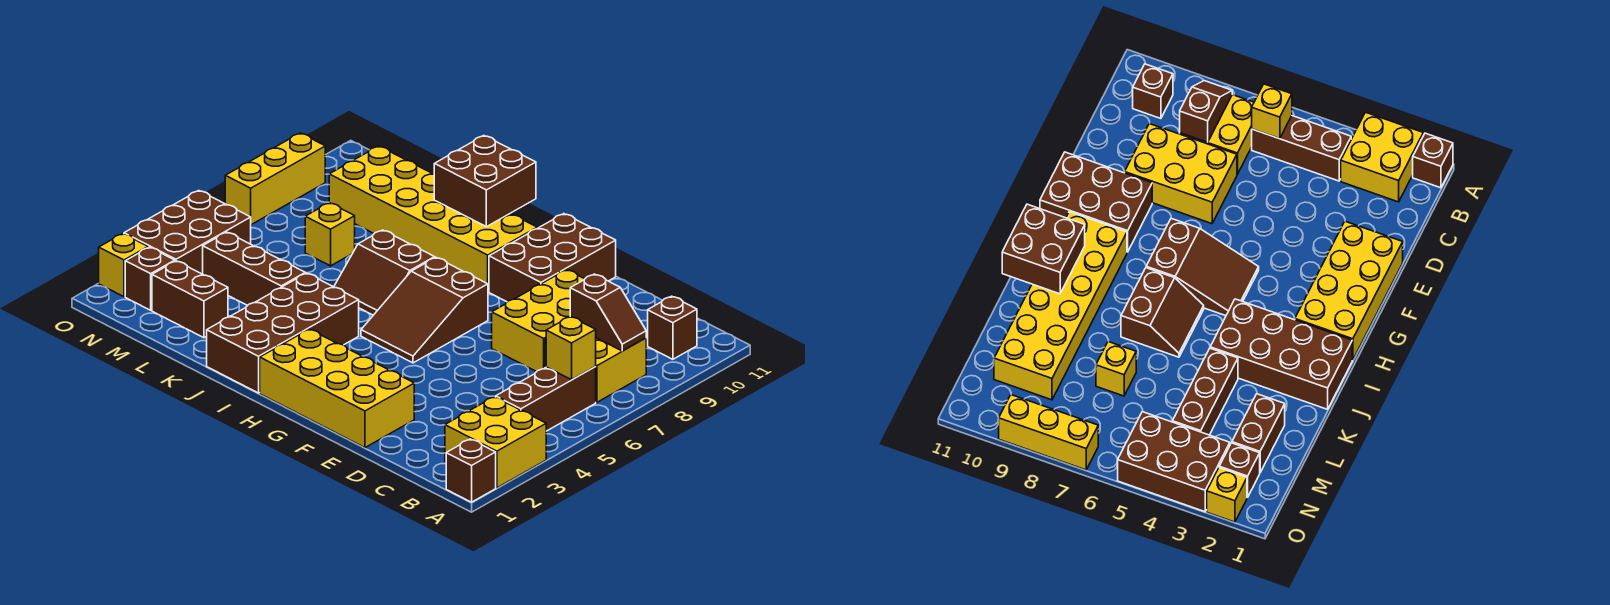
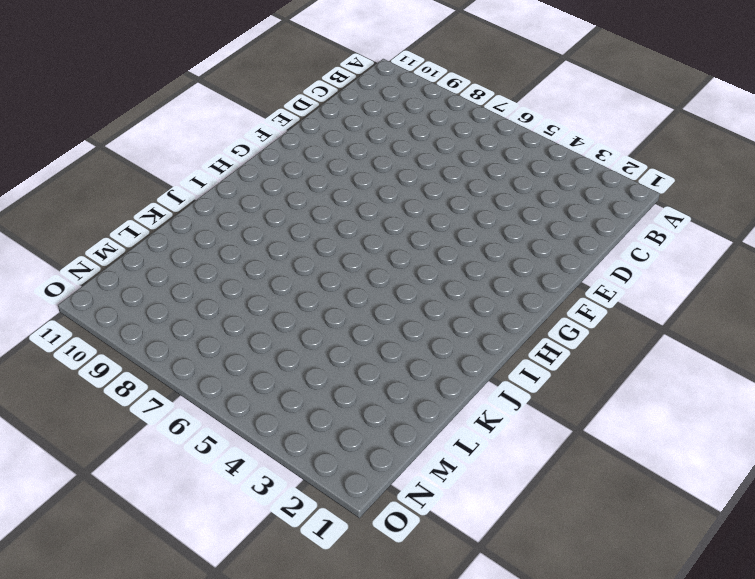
none -> brown brick A1 level 1
none -> yellow brick A2:B3 level 1
none -> brown brick B4:B6 level 1

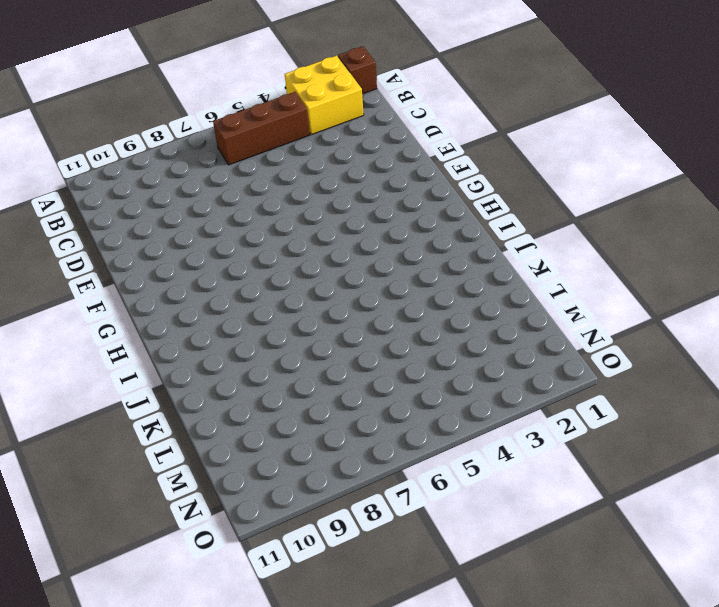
none -> yellow brick B7:C8 level 1
none -> brown brick B10 level 1
none -> yellow brick D7:E9 level 1

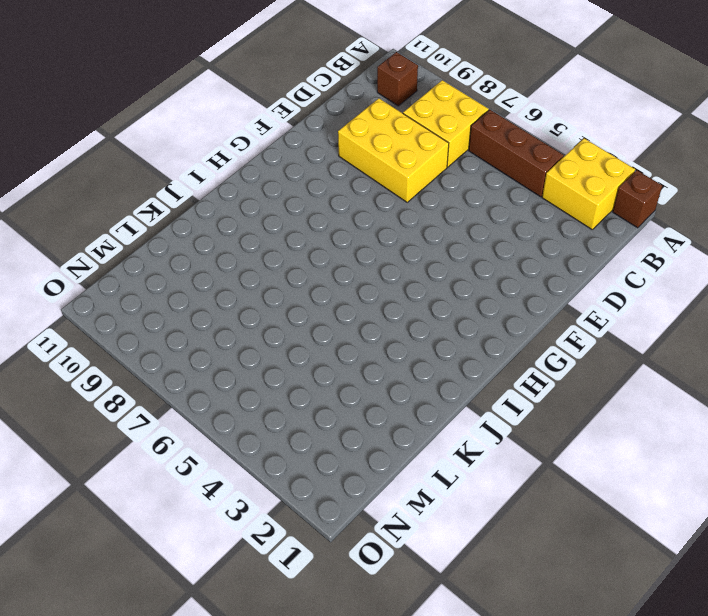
none -> yellow brick E1:H2 level 1
none -> brown brick F9:G11 level 1
none -> brown slope G5:H7 level 1 top 7

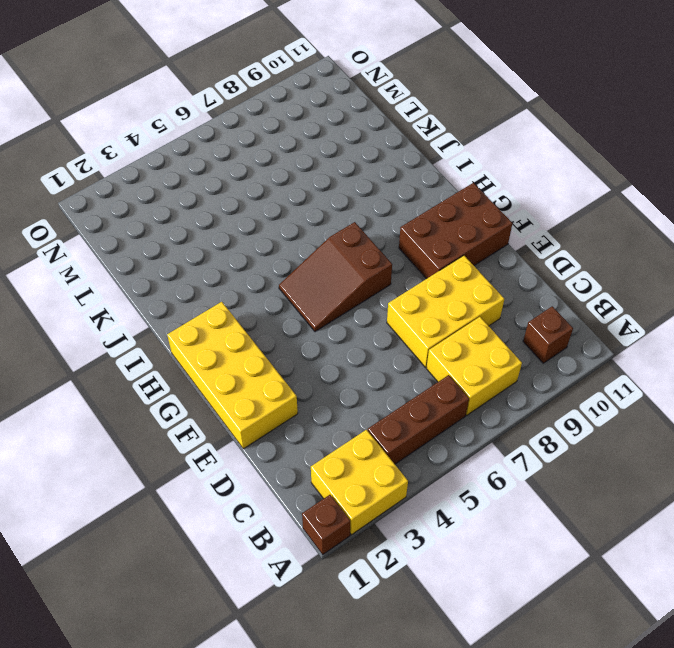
none -> yellow brick H9:M10 level 1
none -> brown brick I1:J4 level 1
none -> brown slope I6:J7 level 1 top 7

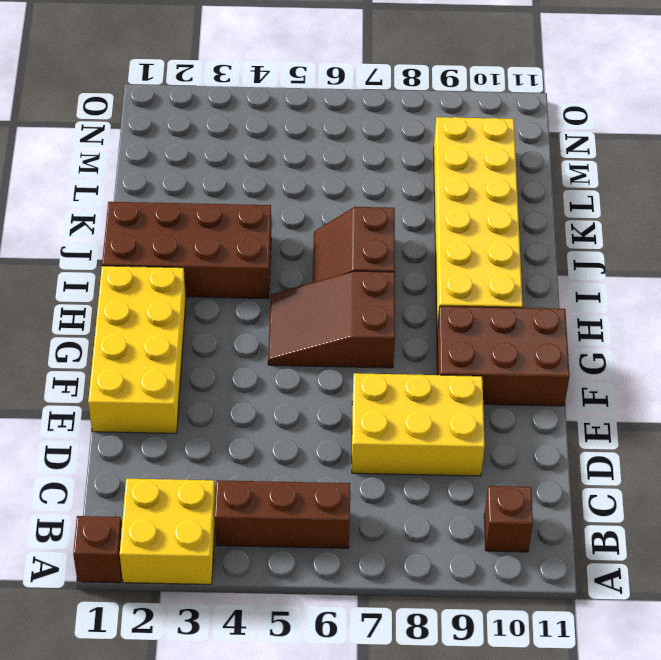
none -> yellow brick B7:C8 level 1
none -> brown brick K4:M4 level 1
none -> brown brick L2:M2 level 1

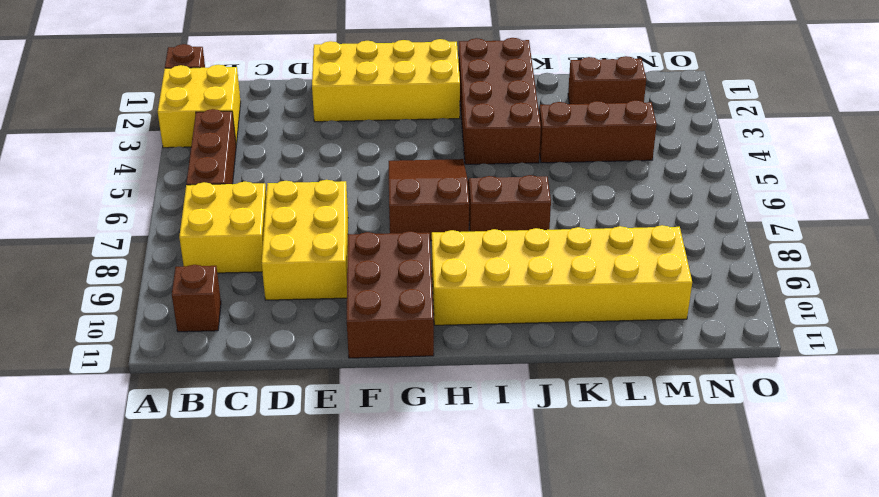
none -> yellow brick L7 level 1
none -> brown brick N2 level 1
none -> brown brick N3:O5 level 1

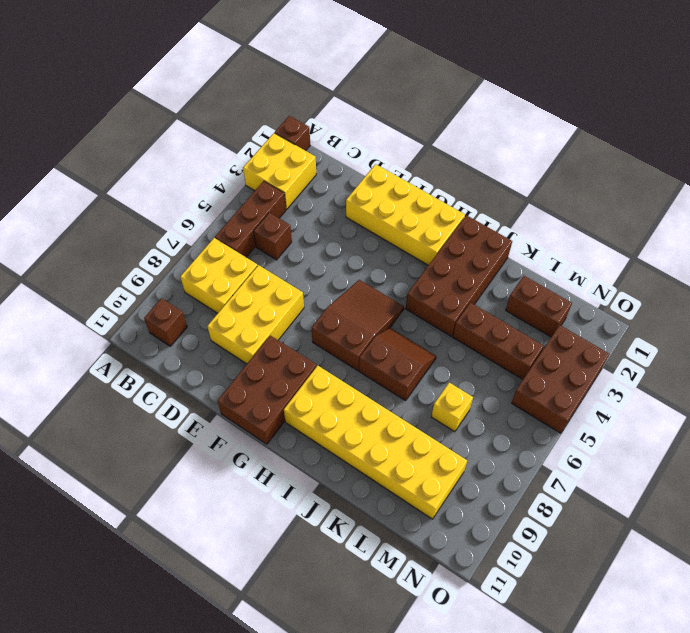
brown brick C5 level 1 -> brown brick N2 level 1
none -> yellow brick O2 level 1
none -> yellow brick O7:O9 level 1
none -> yellow brick B6 level 2

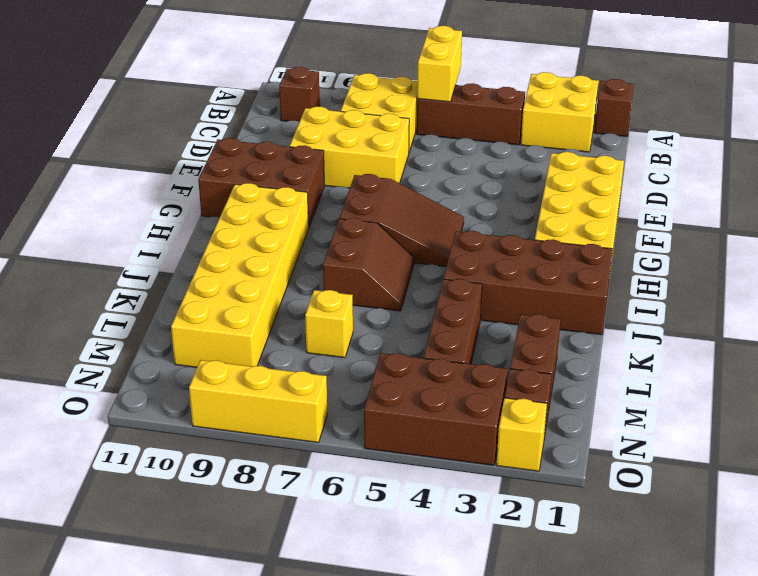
yellow brick A6:B6 level 2 -> yellow brick B6 level 2
none -> brown slope B8:C8 level 2 top C
none -> brown brick I10:J11 level 2

